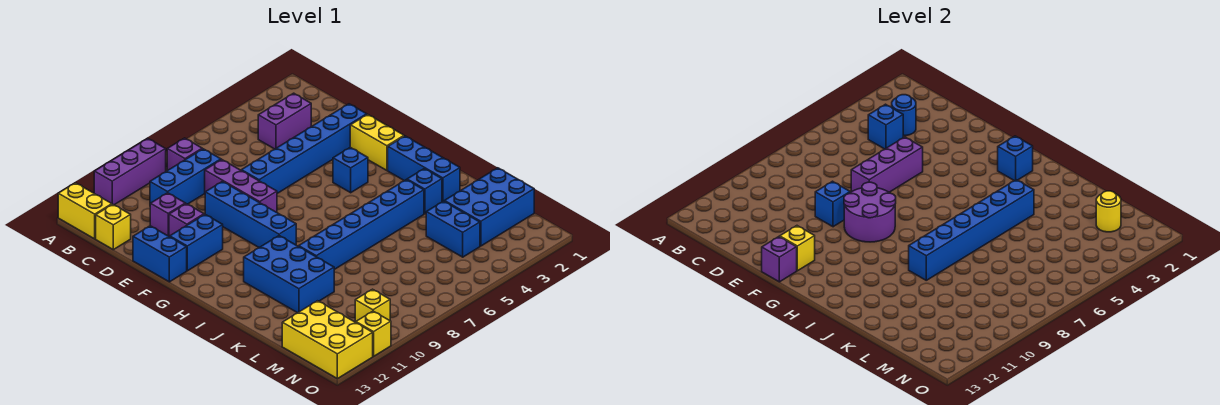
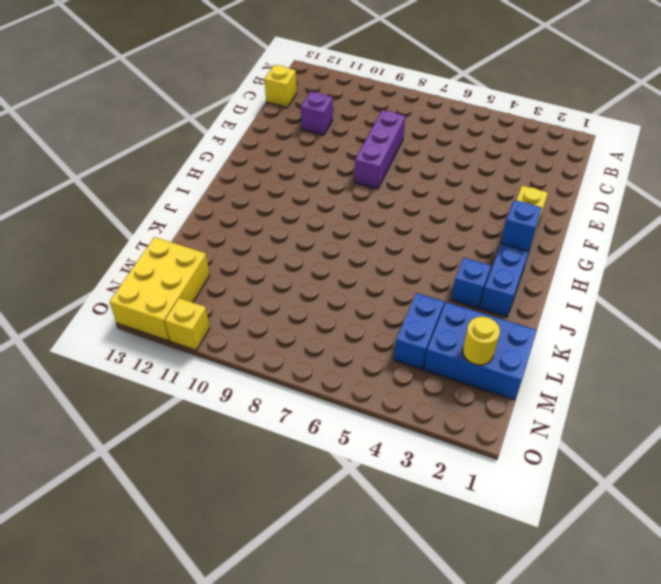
none -> purple brick A9:A11 level 1
none -> yellow brick A13:B13 level 1
none -> purple brick B8 level 1
none -> purple brick C3:C4 level 1

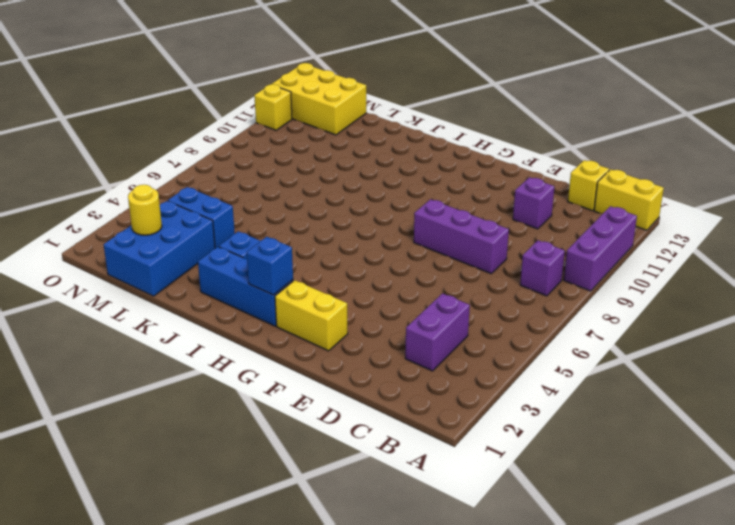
none -> blue brick C8:C10 level 1
none -> blue brick E2:E7 level 1
none -> blue brick E9:H9 level 1
none -> purple brick E11 level 1

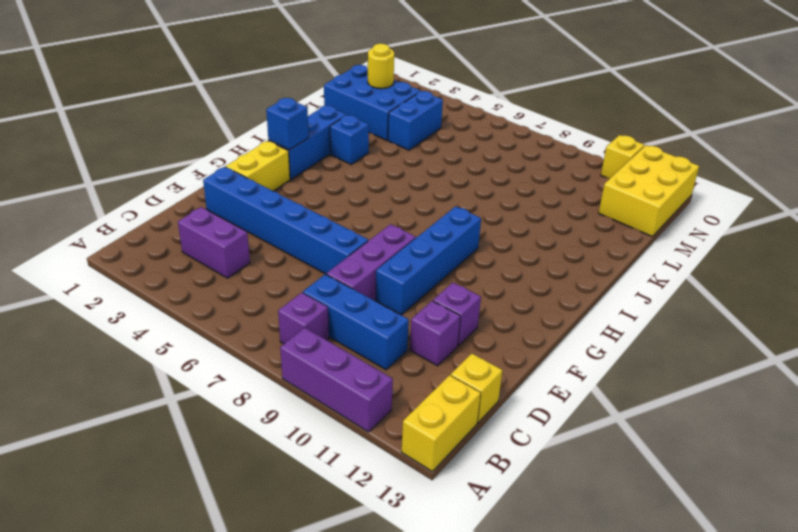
none -> blue brick E13:F13 level 1
none -> blue brick F11:F12 level 1
none -> blue brick G4 level 1
none -> blue brick I10:K11 level 1

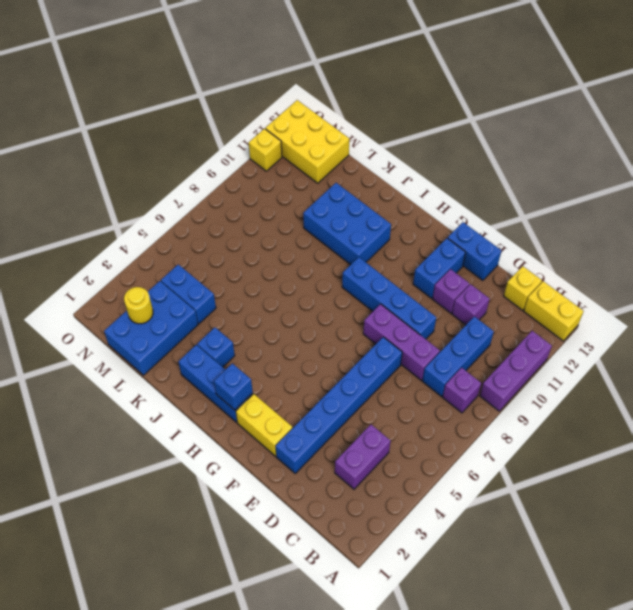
none -> blue brick G4 level 1
none -> blue brick J4:J9 level 1
none -> yellow brick N10 level 1
none -> blue round brick C3 level 2

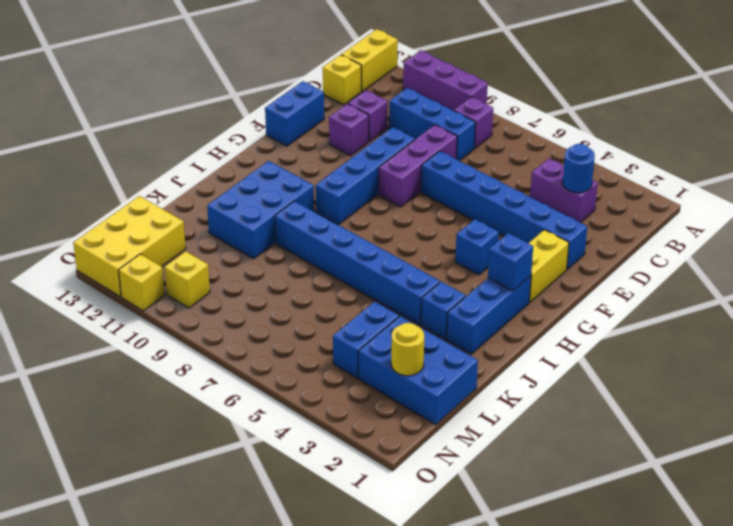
none -> blue brick F11:F12 level 1
none -> blue brick C4 level 2
none -> purple brick E5:E7 level 2
none -> blue brick E9 level 2

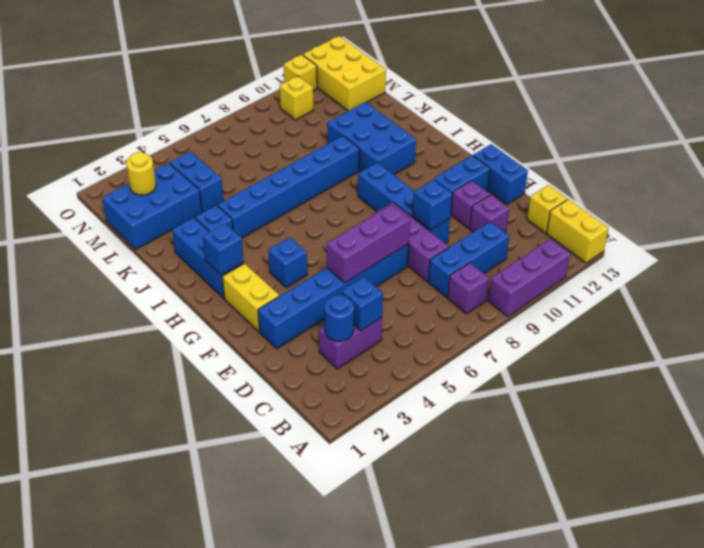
none -> purple round brick F8:G9 level 2
none -> yellow brick F12 level 2
none -> purple brick F13 level 2
none -> blue brick J4:J9 level 2

